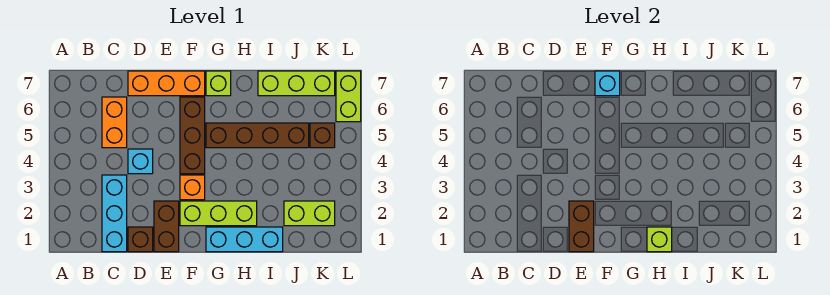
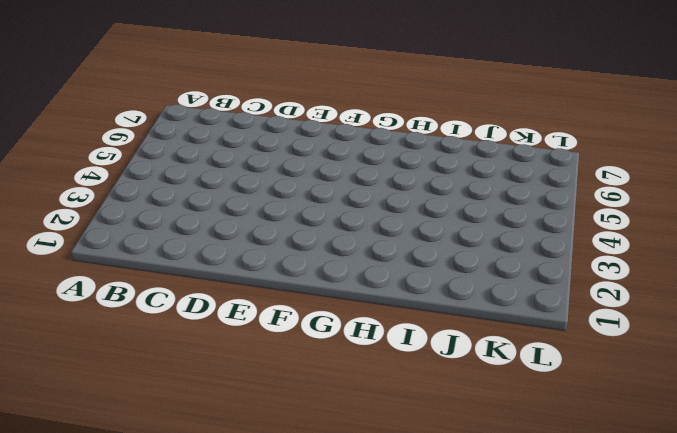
none -> cyan brick C1:C3 level 1
none -> orange brick C5:C6 level 1
none -> brown brick D1 level 1

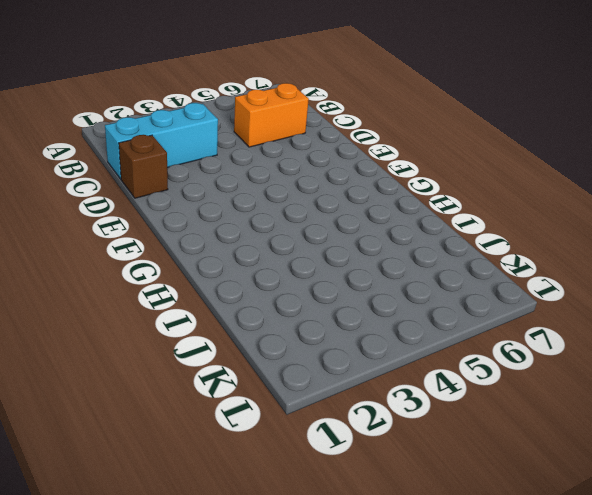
none -> cyan brick D4 level 1
none -> orange brick D7:F7 level 1
none -> brown brick E1:E2 level 1

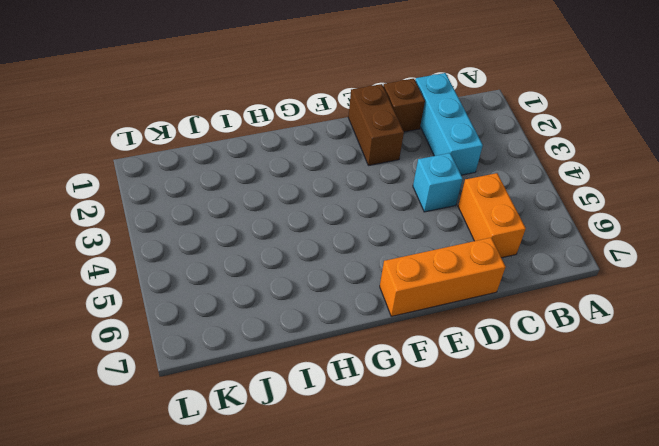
none -> lime brick F2:H2 level 1
none -> orange brick F3 level 1
none -> brown brick F4:F6 level 1

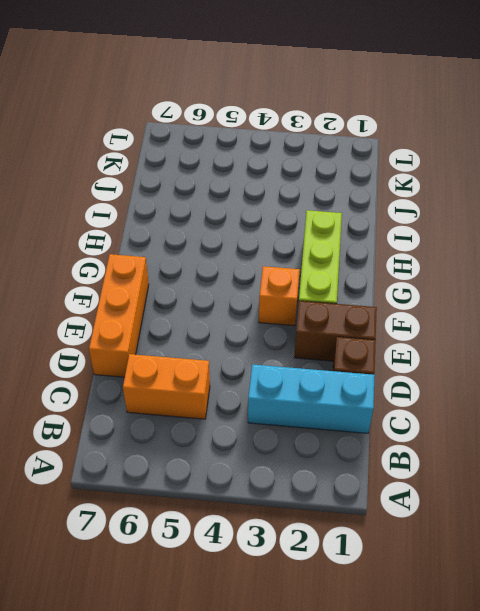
none -> cyan brick D4 level 1
none -> brown brick F4:F6 level 1
none -> cyan brick G1:I1 level 1

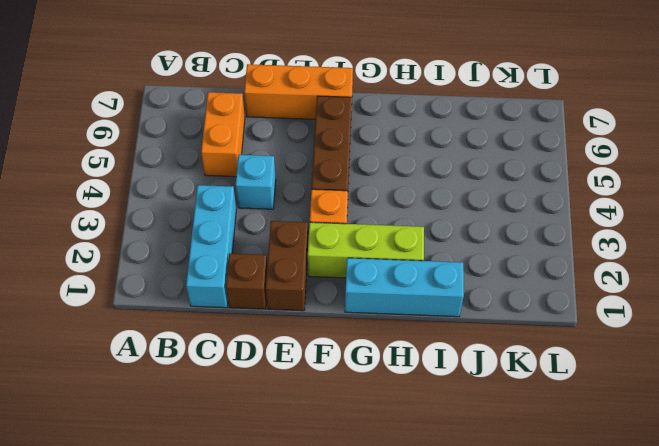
none -> brown brick G5:J5 level 1
none -> lime brick G7 level 1
none -> lime brick I7:K7 level 1

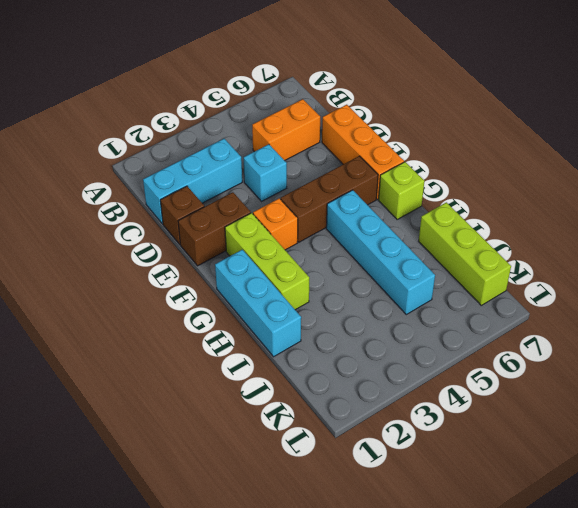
cyan brick G5:J5 level 1 -> brown brick G5:J5 level 1
none -> lime brick J2:K2 level 1
none -> brown brick K5 level 1
none -> lime brick L6:L7 level 1

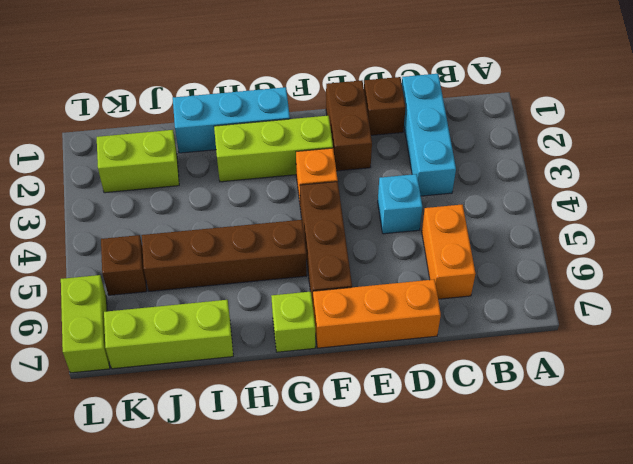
none -> brown brick E1:E2 level 2
none -> cyan brick F7 level 2
none -> lime brick H1 level 2

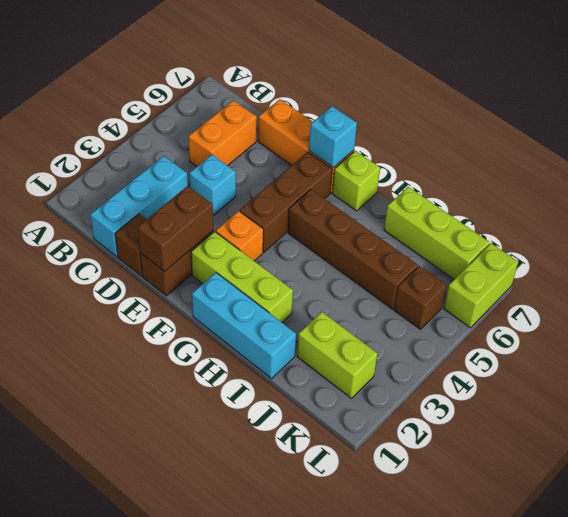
none -> lime brick H1 level 2

